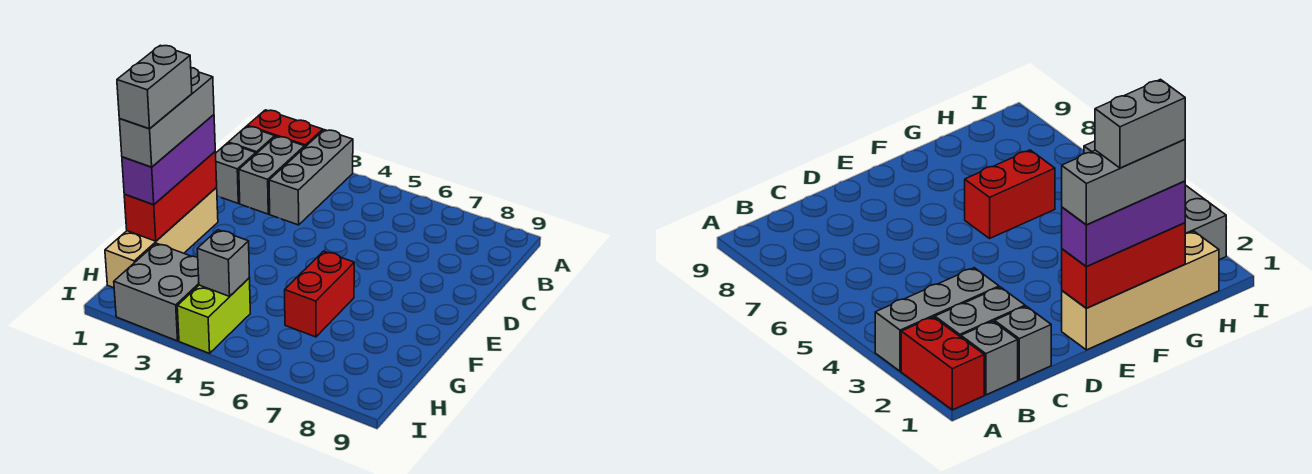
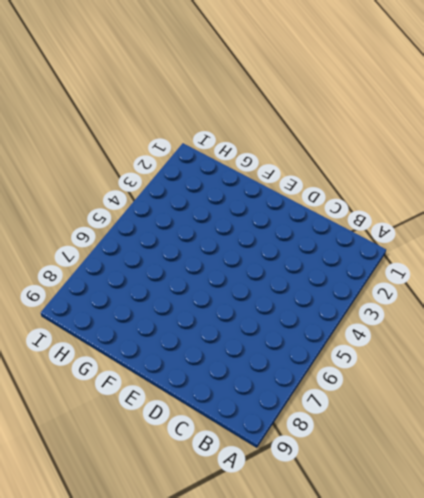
none -> red brick A1:A2 level 1
none -> grey brick A3:C3 level 1
none -> grey brick B1 level 1

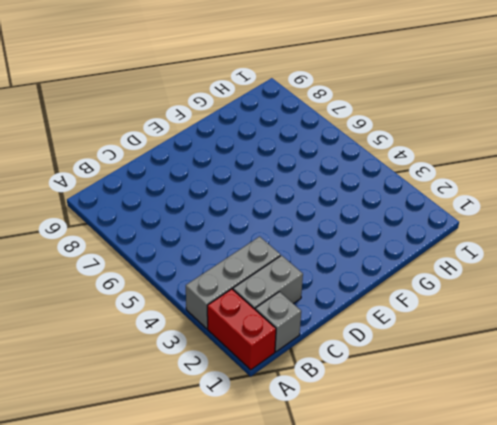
none -> grey brick C1 level 1
none -> tan brick E1:H1 level 1
none -> red brick F6:G6 level 1

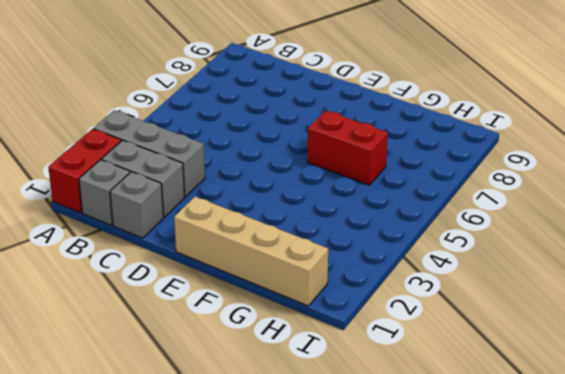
none -> grey brick H2:I3 level 1
none -> lime brick H4:I4 level 1
none -> red brick E1:G1 level 2

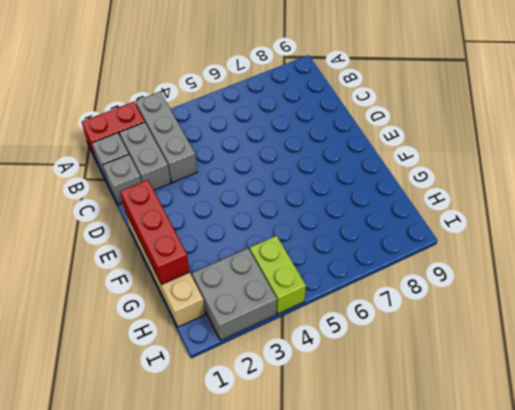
none -> red brick F6:G6 level 1
none -> grey brick H4 level 2
none -> purple brick E1:G1 level 3

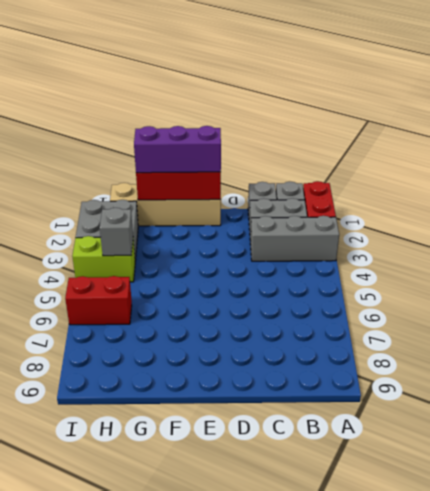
red brick H6:I6 level 1 -> red brick F6:G6 level 1
none -> grey brick E1:G1 level 4
none -> grey brick F1:G1 level 5

